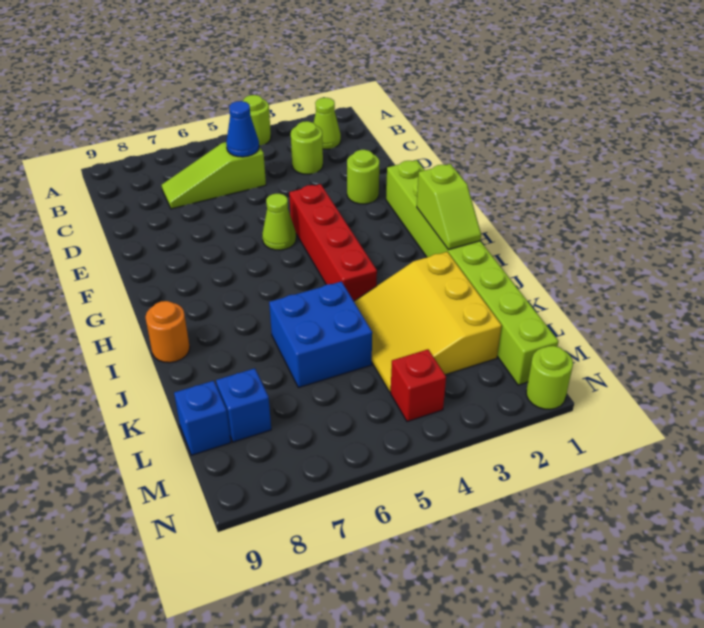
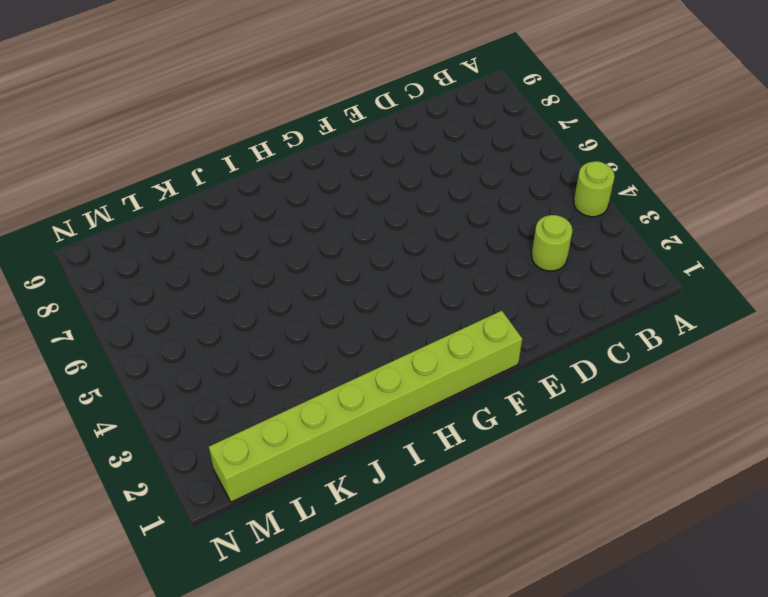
none -> lime cone B2 level 1
none -> lime slope C5:C7 level 1 top 5
none -> lime round brick E2 level 1

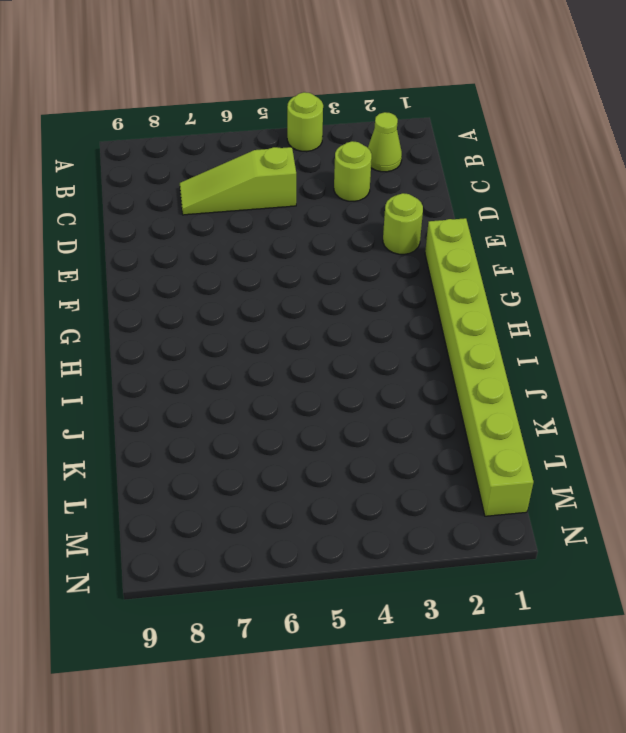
none -> red brick F4:I4 level 1
none -> lime cone F5 level 1
none -> orange round brick I9 level 1

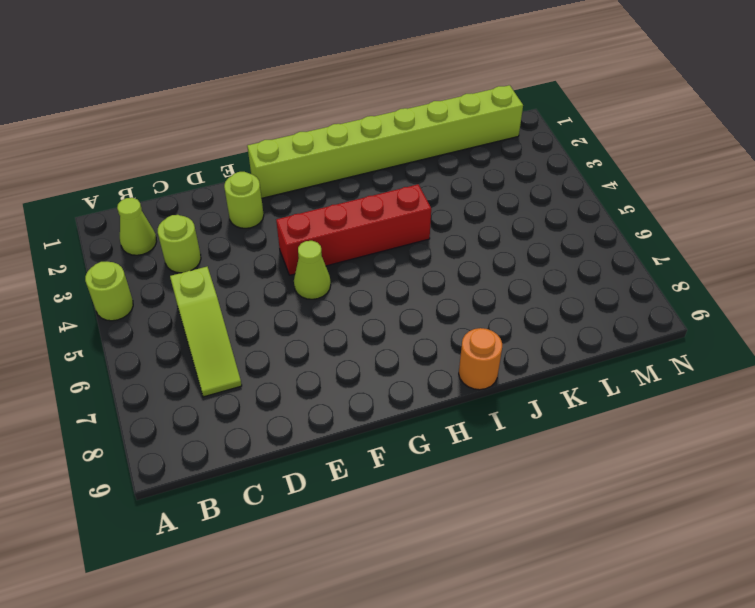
none -> yellow slope J2:L4 level 1 top 2
none -> blue brick J5:K6 level 1
none -> blue brick L8 level 1

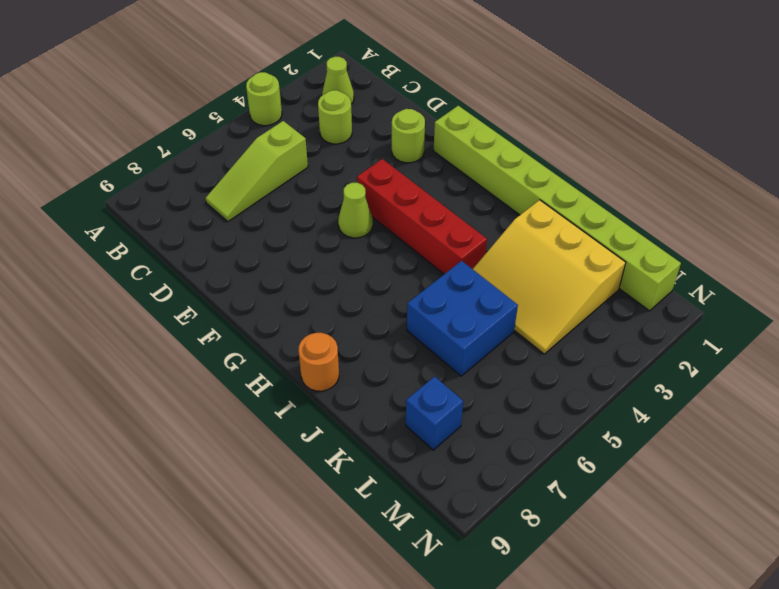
none -> blue brick L9 level 1
none -> red brick M4 level 1
none -> lime round brick N1 level 1

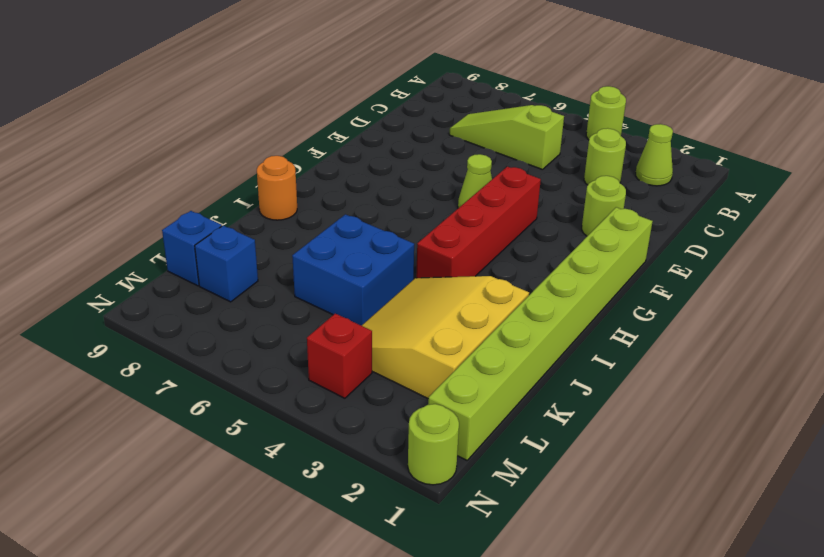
none -> blue cone C5 level 2
none -> lime slope H1:I1 level 2 top H

